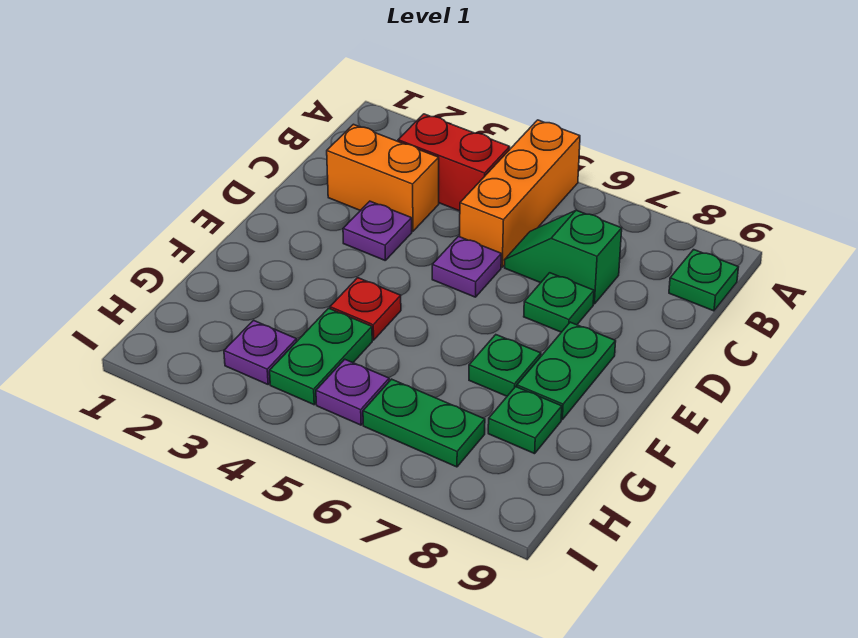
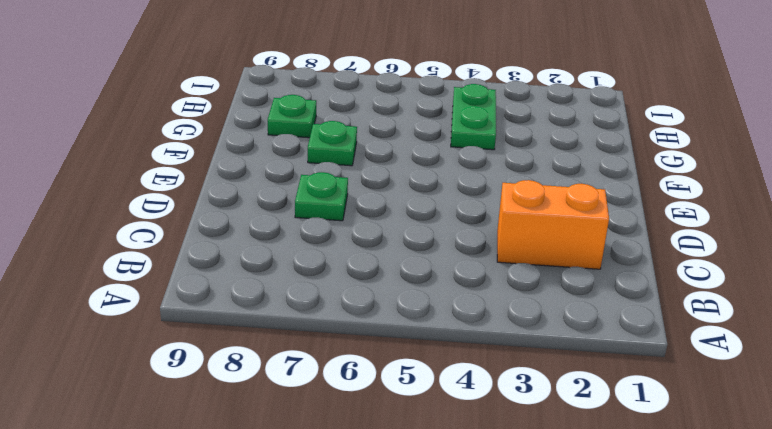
none -> orange brick A5:C5 level 1
none -> red brick B3:B4 level 1
none -> green plate B9 level 1

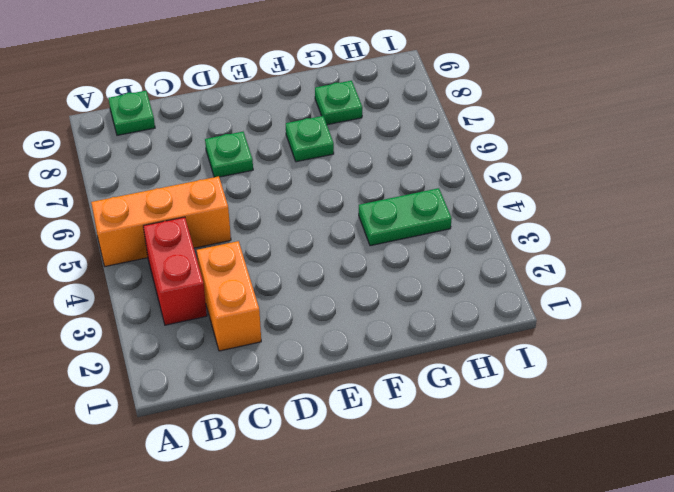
none -> green slope C6:C7 level 1 top 7
none -> purple plate D3 level 1
none -> purple plate D5 level 1

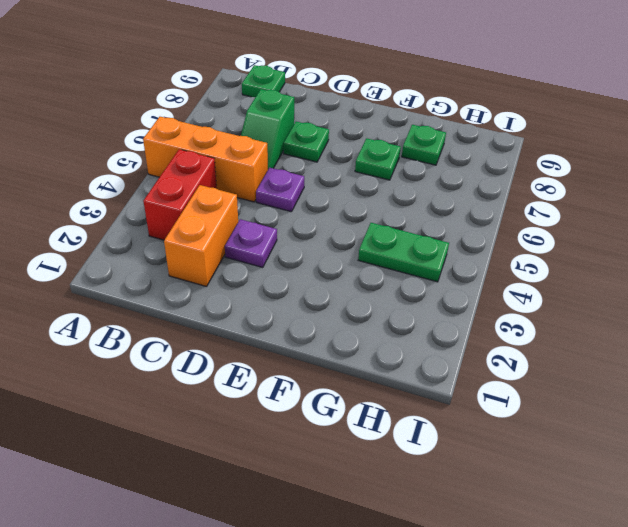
none -> green plate E8:F8 level 1
none -> red plate F4 level 1
none -> purple plate H3 level 1

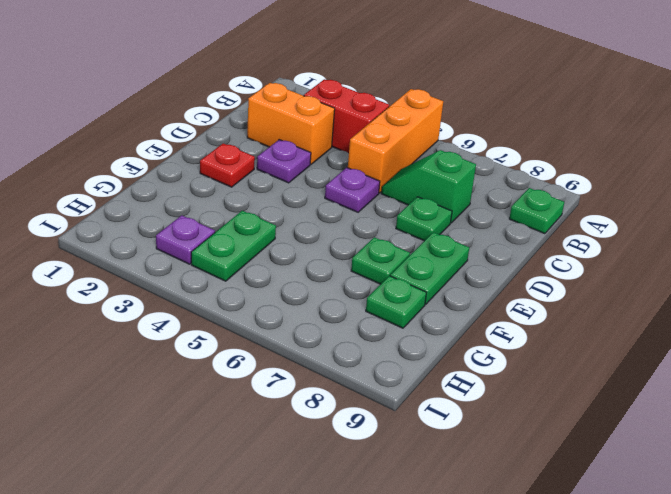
red plate E2 level 1 -> red plate F4 level 1
none -> purple plate H5 level 1
none -> green plate H6:H7 level 1

